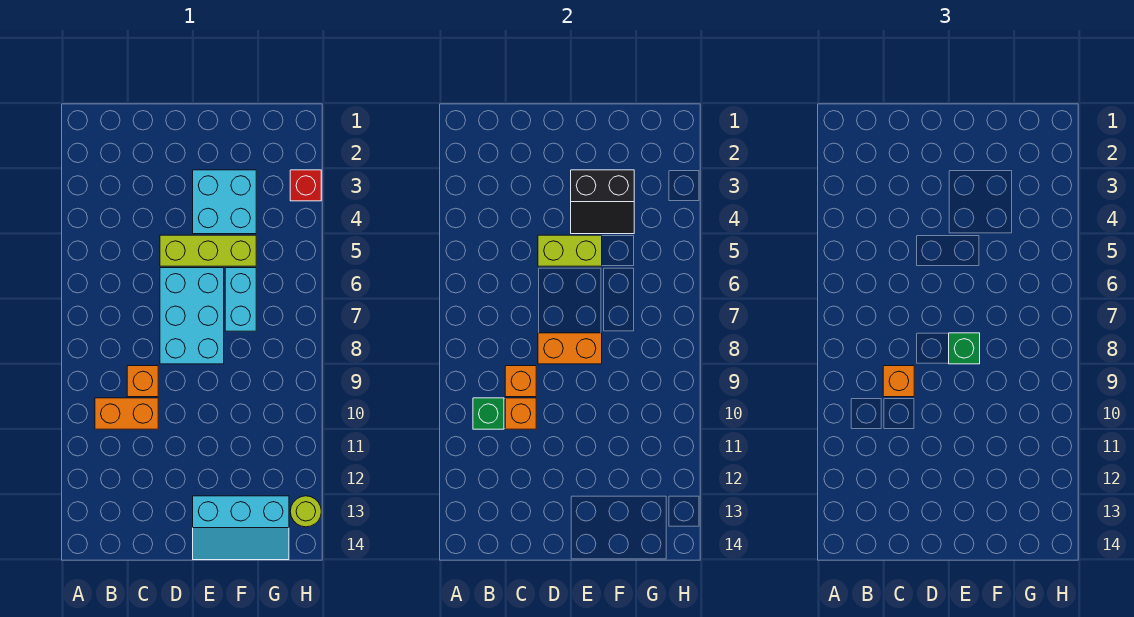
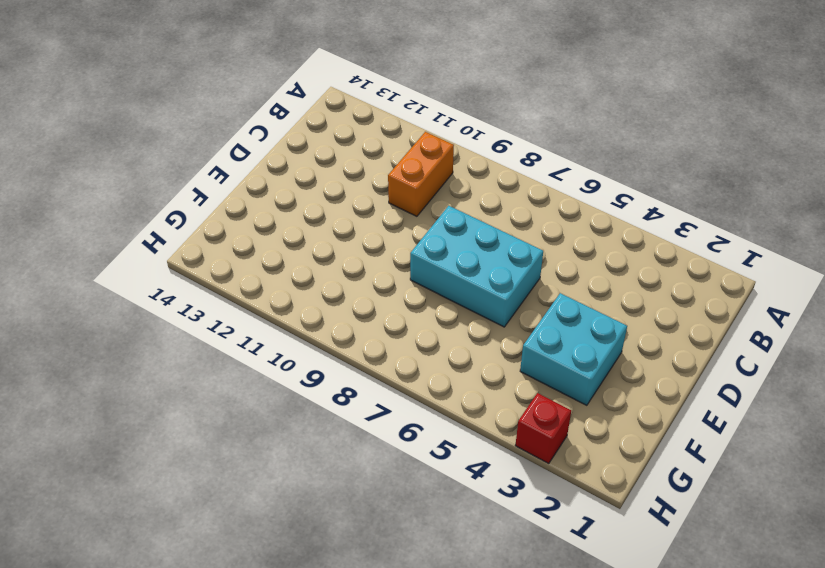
none -> orange brick C9 level 1
none -> lime brick D5:F5 level 1
none -> cyan slope E13:G14 level 1 top 13

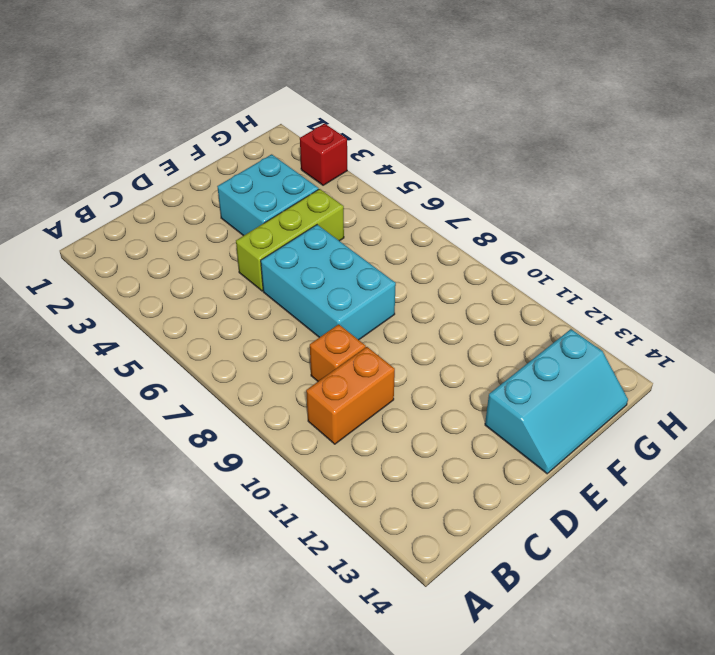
none -> cyan brick F6:F7 level 1
none -> lime round brick H13 level 1
none -> green brick B10 level 2

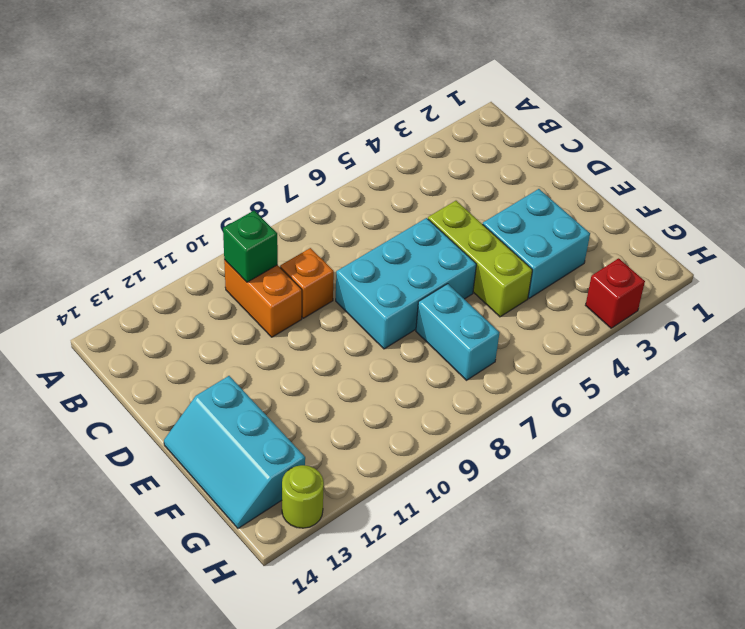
cyan brick F7:G7 level 1 -> cyan brick F6:F7 level 1
none -> orange brick C9 level 2
none -> orange brick C10 level 2
none -> lime brick D5:E5 level 2

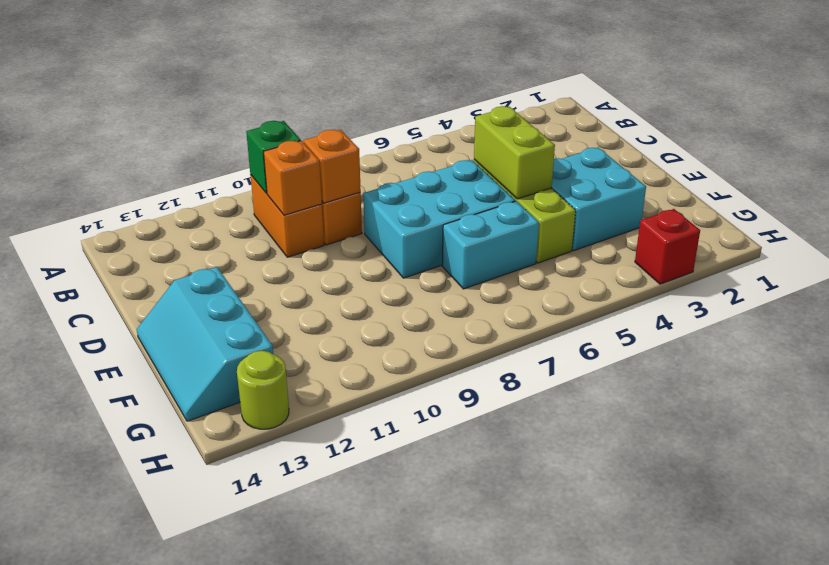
none -> orange brick D8:E8 level 2
none -> black slope E3:F4 level 2 top 3
none -> orange brick C9 level 3

